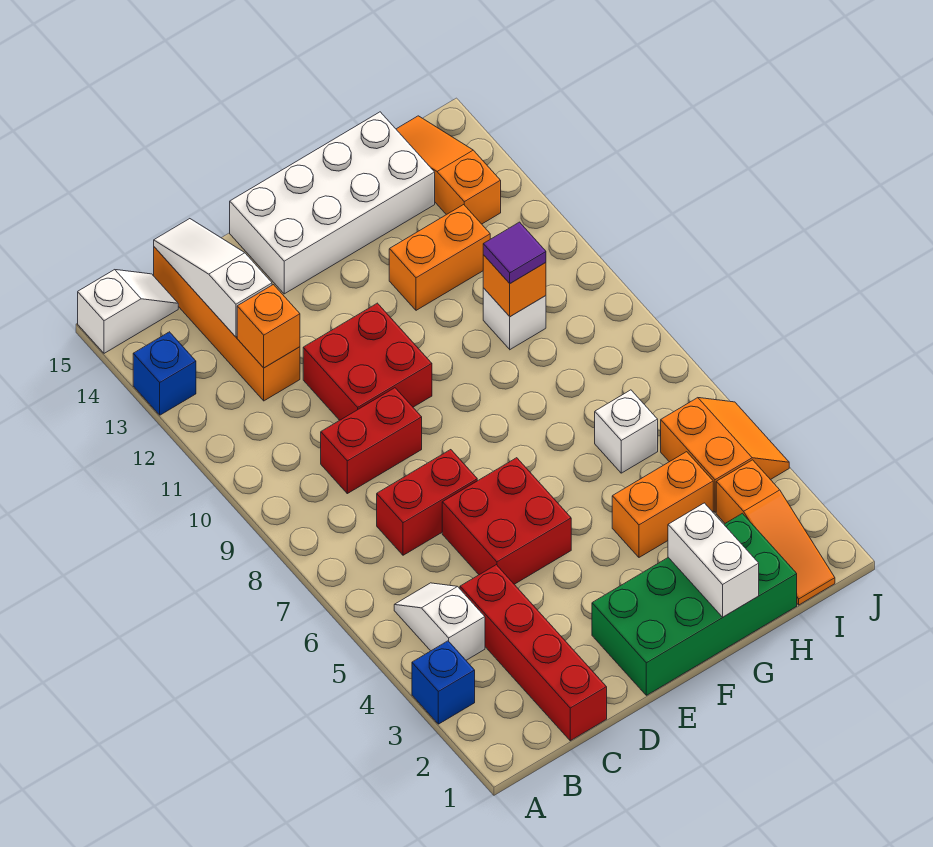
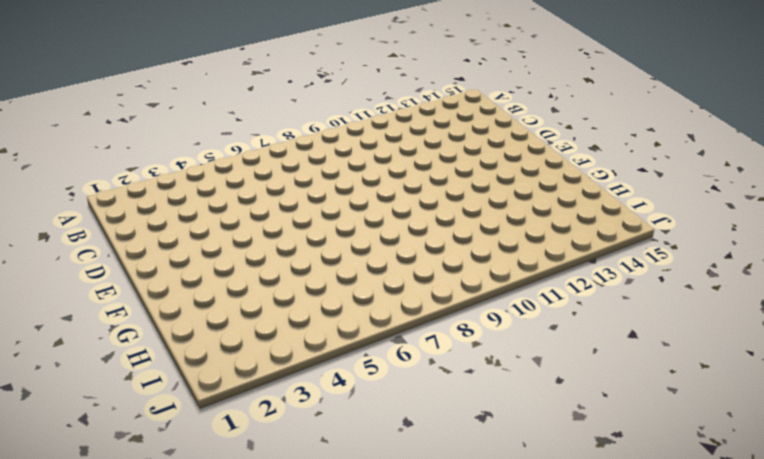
none -> blue brick A3 level 1
none -> blue brick A13 level 1
none -> white slope A15:B15 level 1 top A

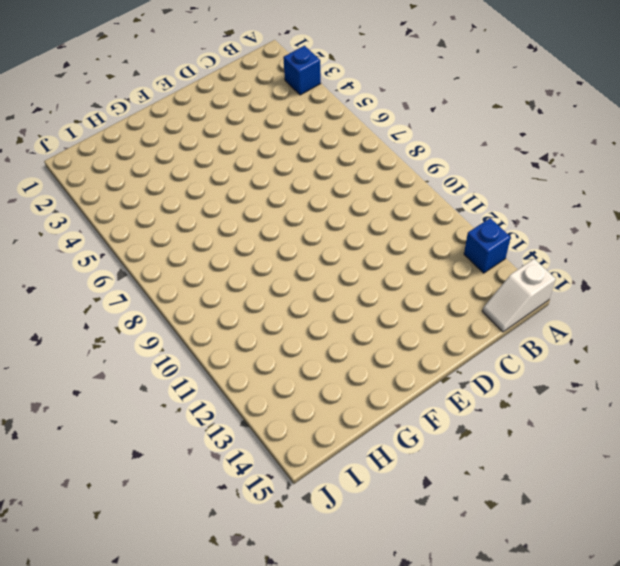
none -> white slope B4:B5 level 1 top 4
none -> red brick C1:C4 level 1
none -> red brick C7:D7 level 1

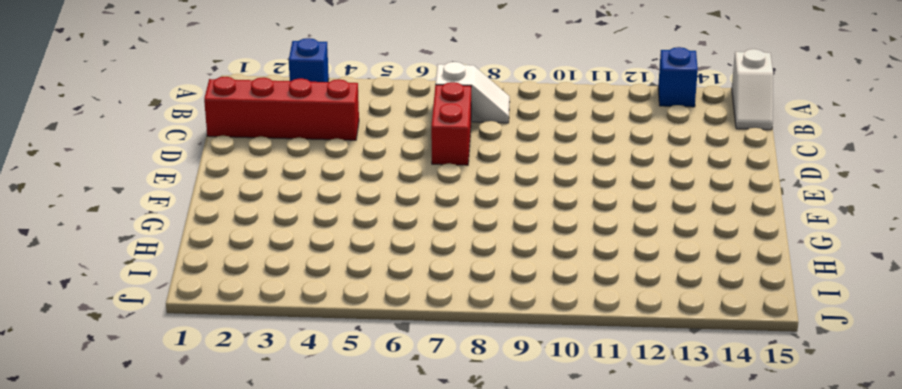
white slope B7:B8 level 1 top 7 -> white slope B4:B5 level 1 top 4
none -> red brick C9:D9 level 1
none -> orange brick C12:C15 level 1
none -> red brick D5:E6 level 1

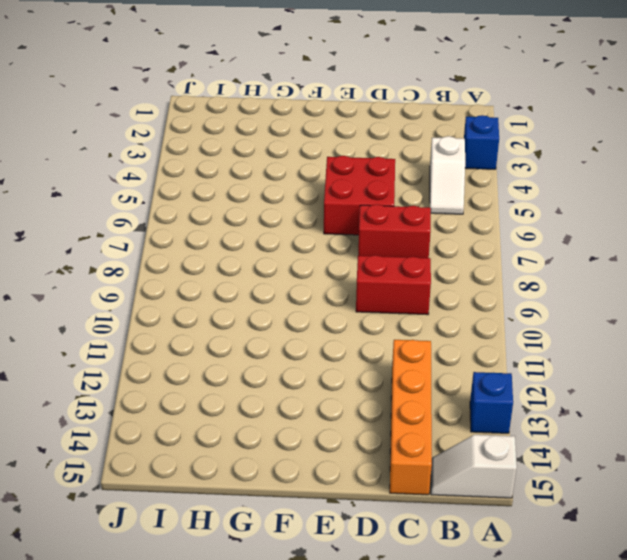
none -> red brick C1:C4 level 1
none -> red brick D10:E11 level 1
none -> green brick E1:H2 level 1

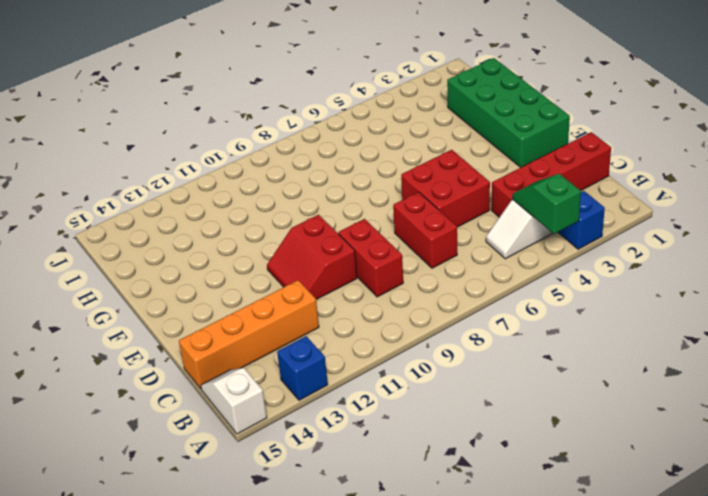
green slope A4:B4 level 2 top A -> none
red slope D10:E11 level 1 top 10 -> red brick D10:E11 level 1
none -> white brick E14:H15 level 1
none -> orange brick G4:H4 level 1
none -> orange brick G12:H12 level 1

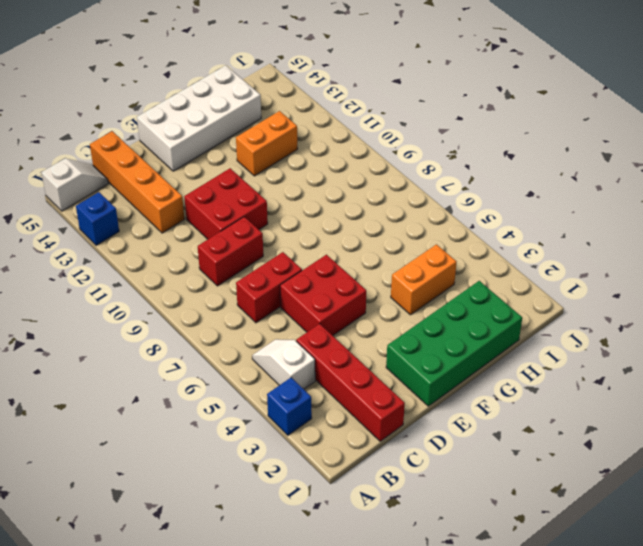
none -> white brick H6 level 1
none -> white brick H10 level 1
none -> orange slope I1:I3 level 1 top 3

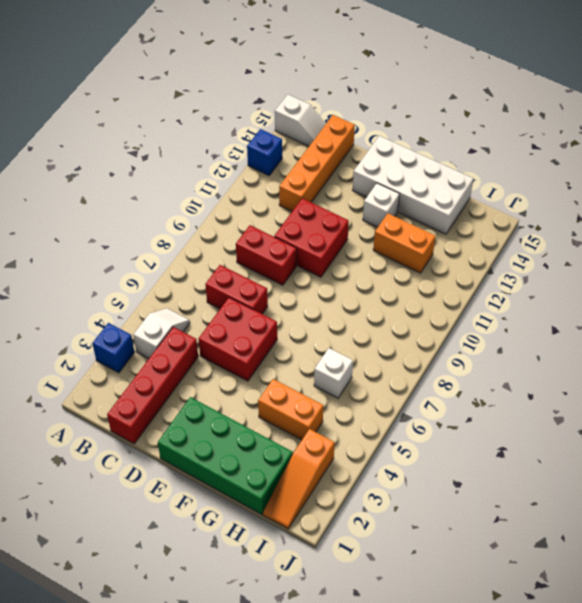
white brick F13 level 1 -> white brick H10 level 1
none -> orange slope I4:J5 level 1 top I
none -> orange slope I13:I15 level 1 top 13
none -> orange brick C12 level 2

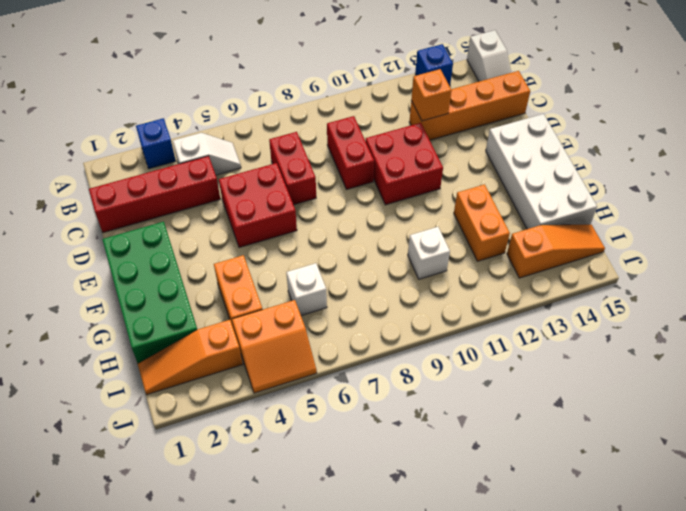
none -> white slope C13:C15 level 2 top 13
none -> white brick G1:G2 level 2
none -> orange brick H10 level 2

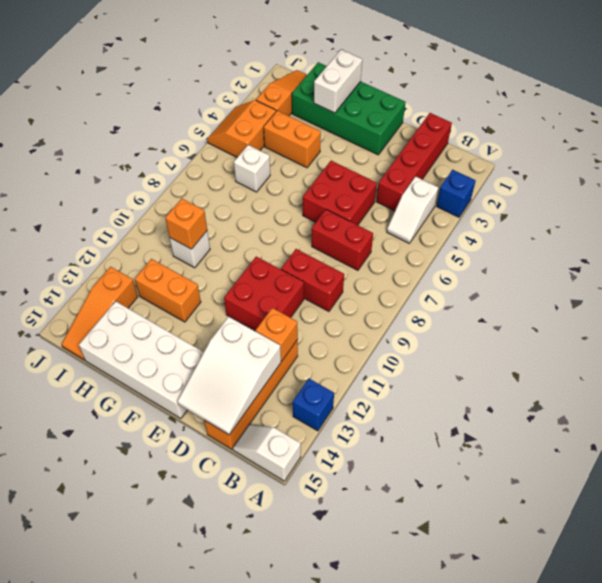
white slope C13:D15 level 2 top 13 -> white slope C13:C15 level 2 top 13
none -> purple tile H10 level 3

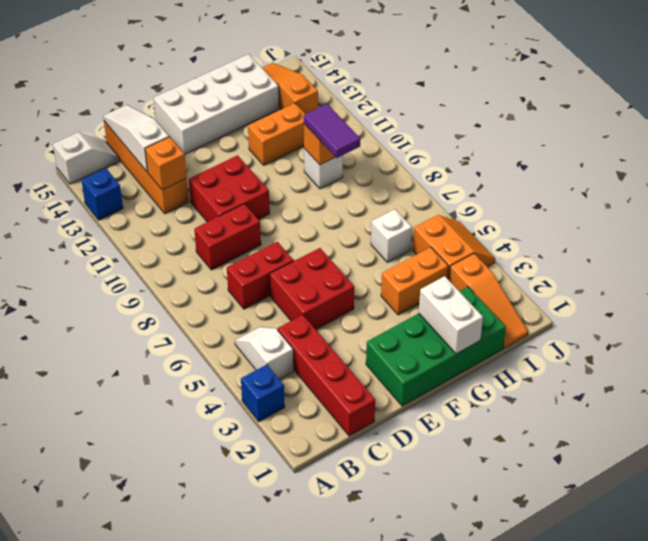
purple tile H9:H10 level 3 -> purple tile H10 level 3

